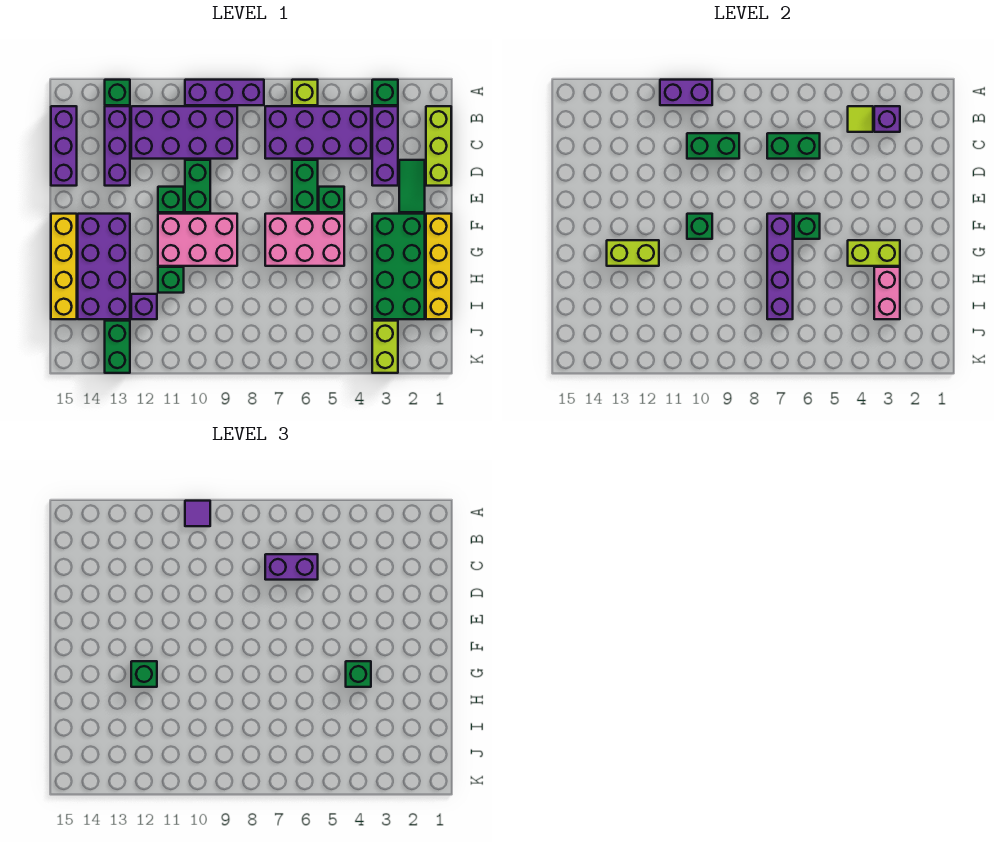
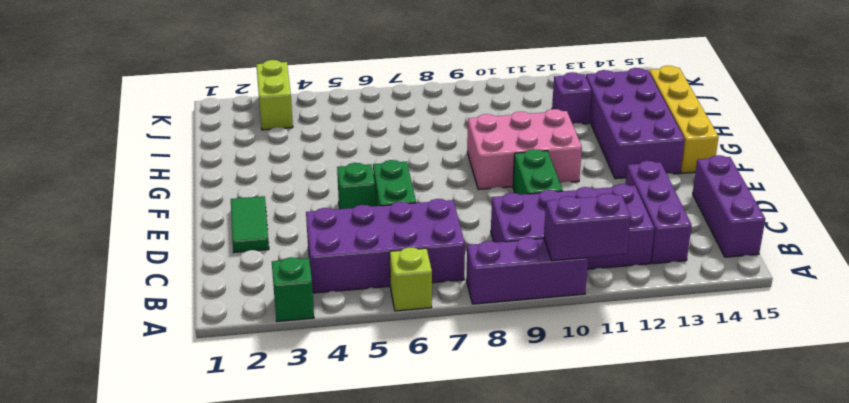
none -> green brick A13 level 1
none -> lime brick B1:D1 level 1
none -> purple brick B3:D3 level 1
none -> green brick E11 level 1

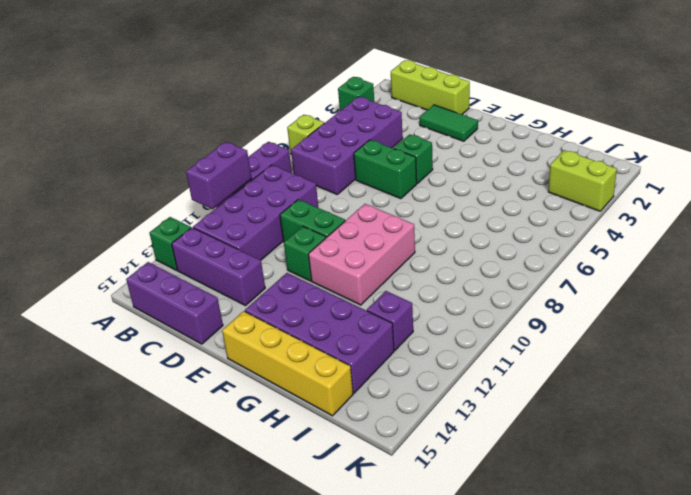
none -> purple brick B3:D3 level 1
none -> yellow brick F1:I1 level 1
none -> green brick F2:I3 level 1
none -> pink brick F5:G7 level 1

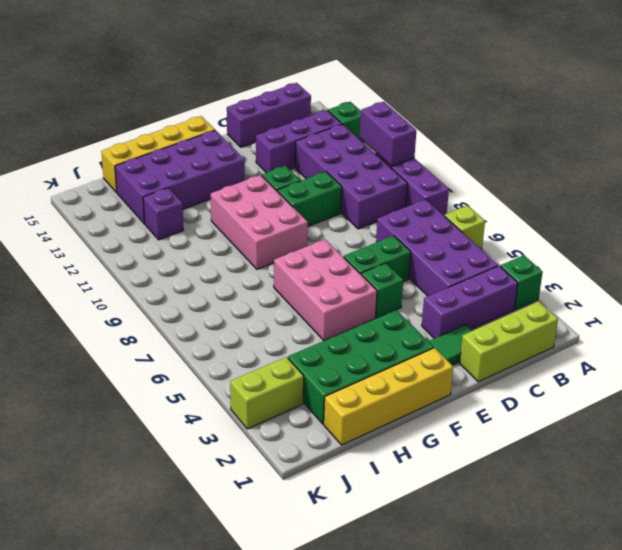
none -> green brick H11 level 1
none -> green brick J13:K13 level 1
none -> purple brick B3 level 2
none -> lime tile B4 level 2

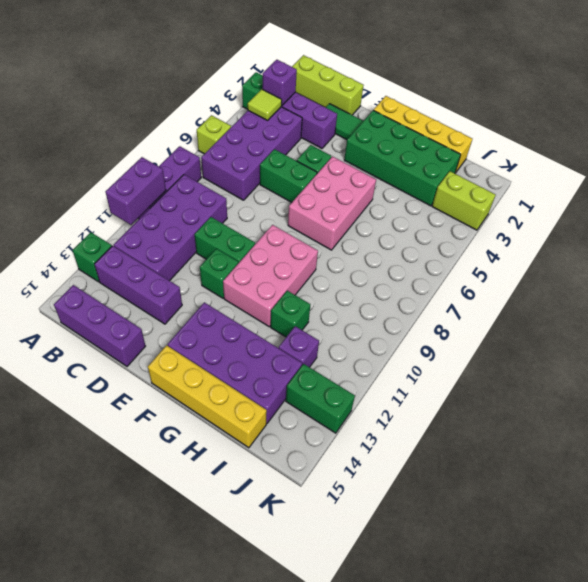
none -> green brick C6:C7 level 2
none -> green brick C9:C10 level 2
none -> green brick F6 level 2
none -> purple brick F7:I7 level 2

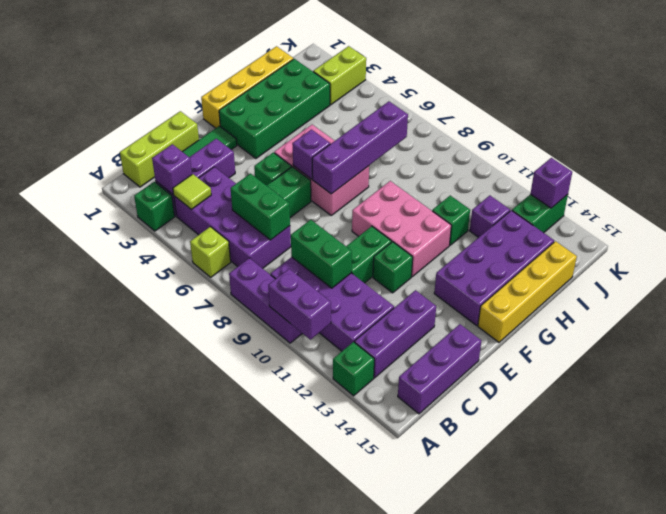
purple brick F6 level 2 -> green brick F6 level 2
purple brick K13 level 2 -> none
none -> green brick F10 level 2
none -> lime brick G3:G4 level 2
none -> lime brick G12:G13 level 2
none -> pink brick H3:I3 level 2

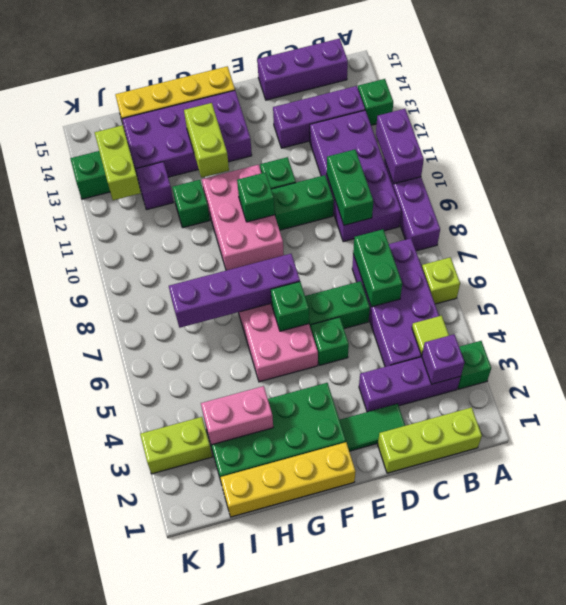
lime brick J12:J13 level 2 -> lime brick G3:G4 level 2
none -> purple tile A10 level 3
none -> purple brick C6:C7 level 3
none -> green brick G4 level 3
none -> green brick G12 level 3

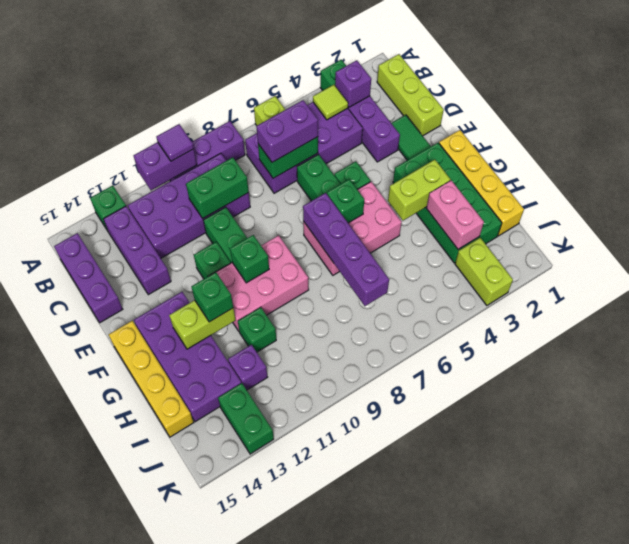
none -> green brick G4 level 3

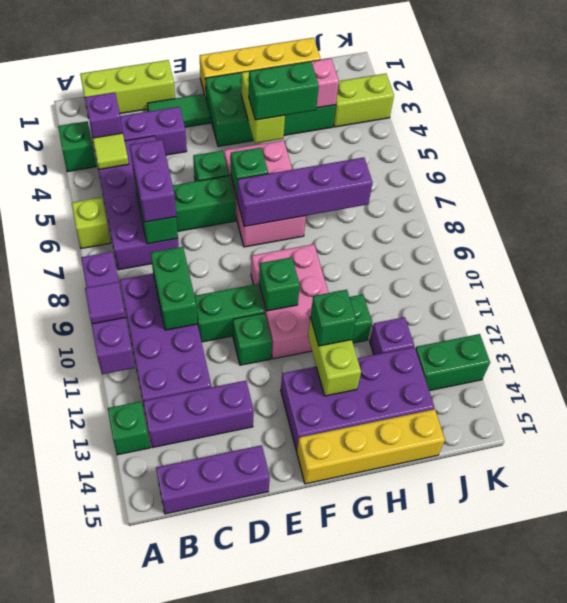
green brick G4:H4 level 3 -> green brick G4 level 3

